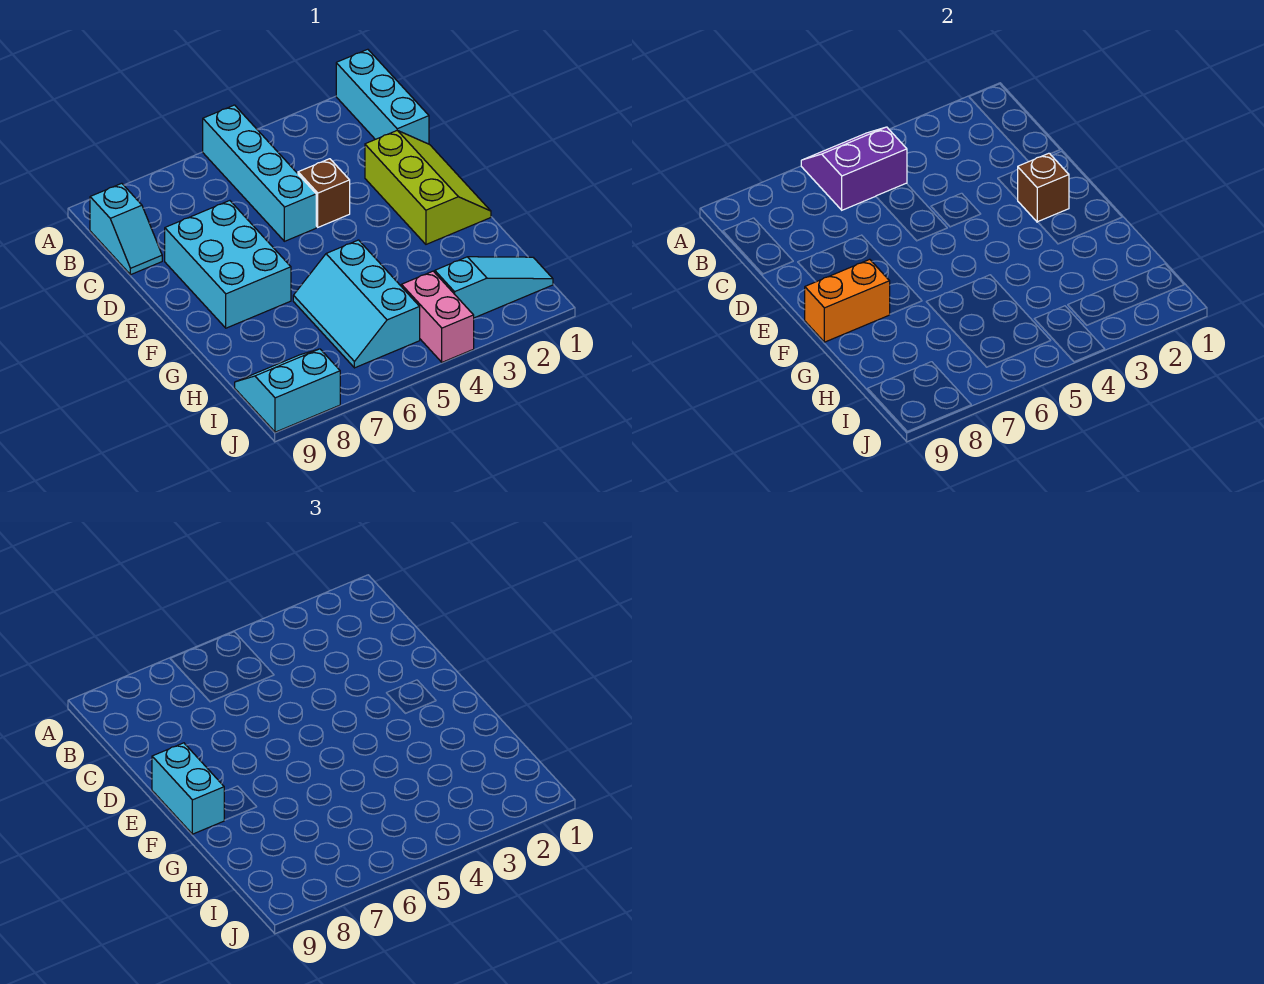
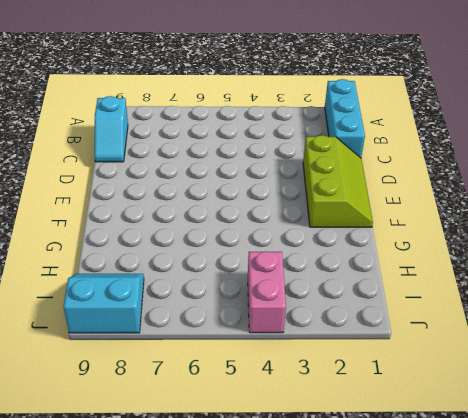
none -> cyan brick A5:D5 level 1
none -> brown brick D4 level 1
none -> cyan brick D7:F8 level 1

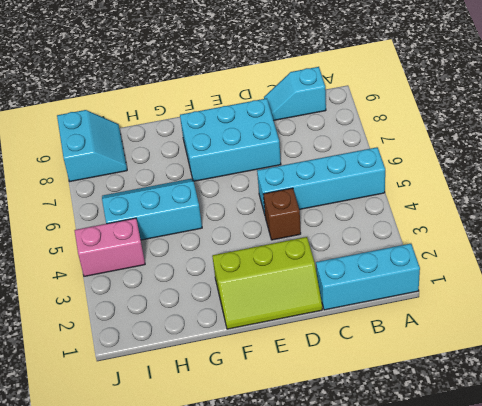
none -> cyan slope I1:I3 level 1 top 3
none -> purple slope A5:B6 level 2 top B
none -> brown brick E2 level 2

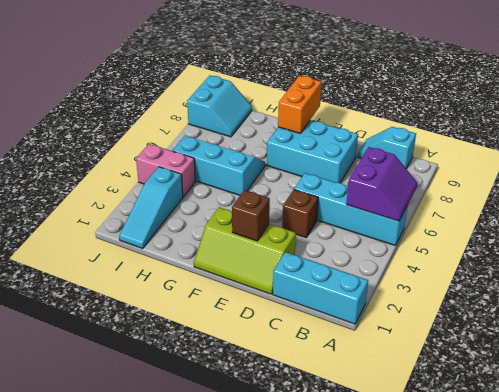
none -> cyan brick E9:F9 level 3

